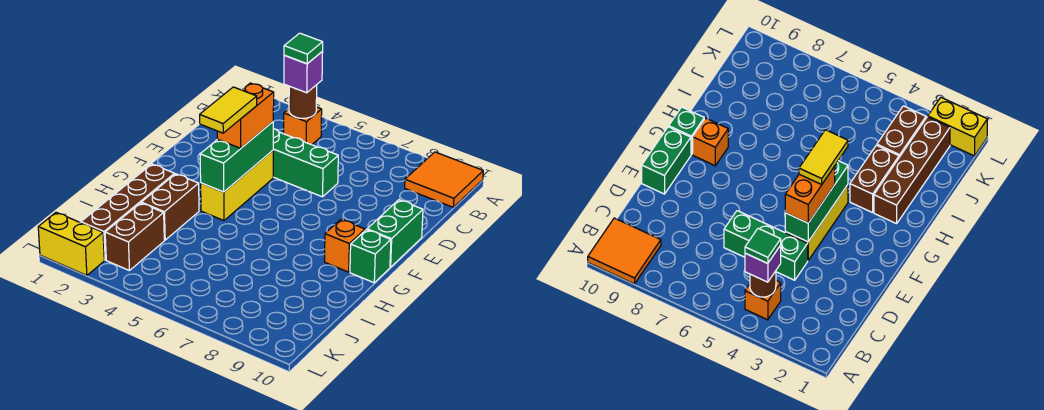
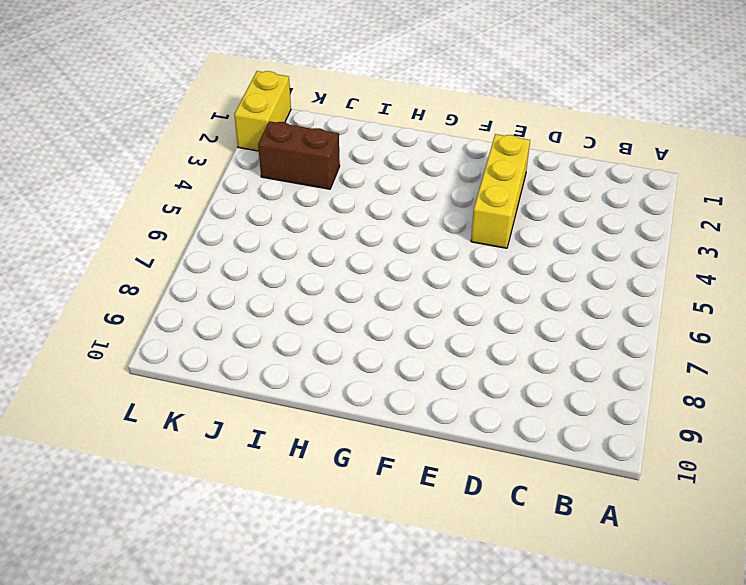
yellow brick E2:E4 level 1 -> yellow brick E4:G4 level 1
none -> orange tile A9:B10 level 1
none -> orange brick B4 level 1
none -> green brick D4:D6 level 1

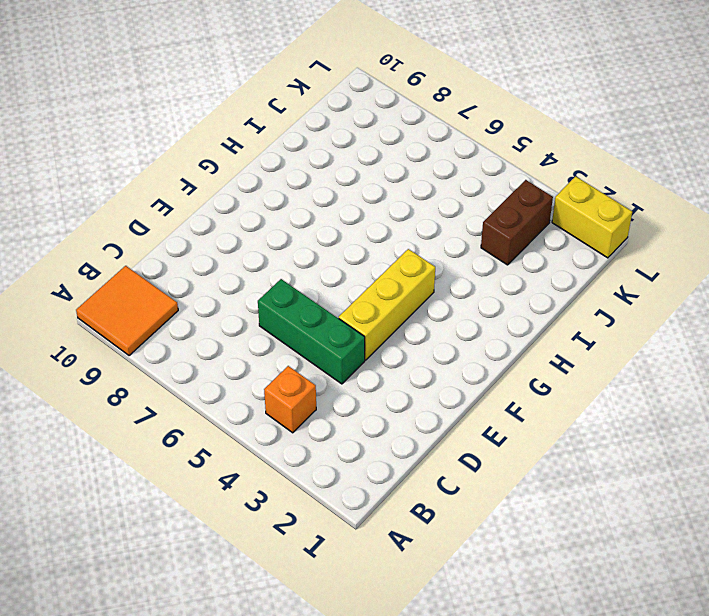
none -> green brick E10:F10 level 1
none -> orange brick G9 level 1
none -> green brick G10 level 1

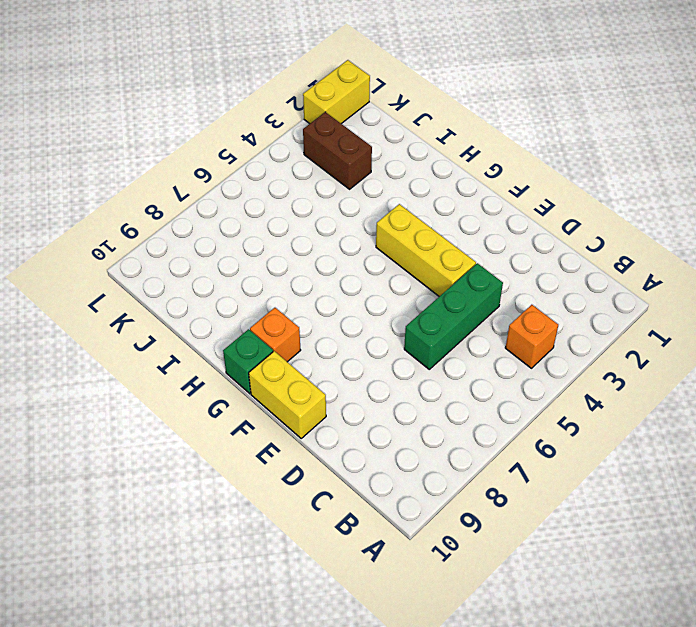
yellow brick E10:F10 level 1 -> green brick E10:F10 level 1
none -> orange tile A9:B10 level 1
none -> brown brick H2:K2 level 1
none -> brown brick H3:I3 level 1

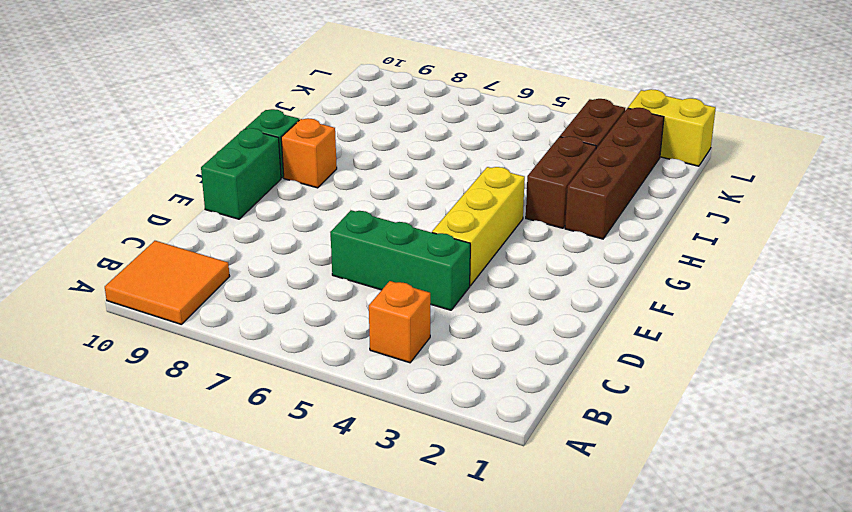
none -> brown round brick B4 level 2
none -> green brick E4:G4 level 2
none -> purple brick B4 level 3

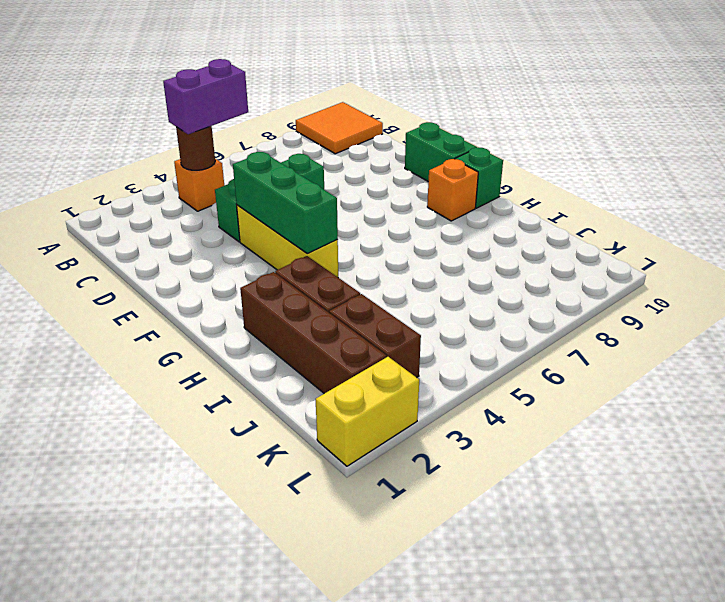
purple brick B4:B5 level 3 -> purple brick B4 level 3
none -> orange brick E4:F4 level 3
none -> green tile B4 level 4
none -> yellow tile F4:G4 level 4

